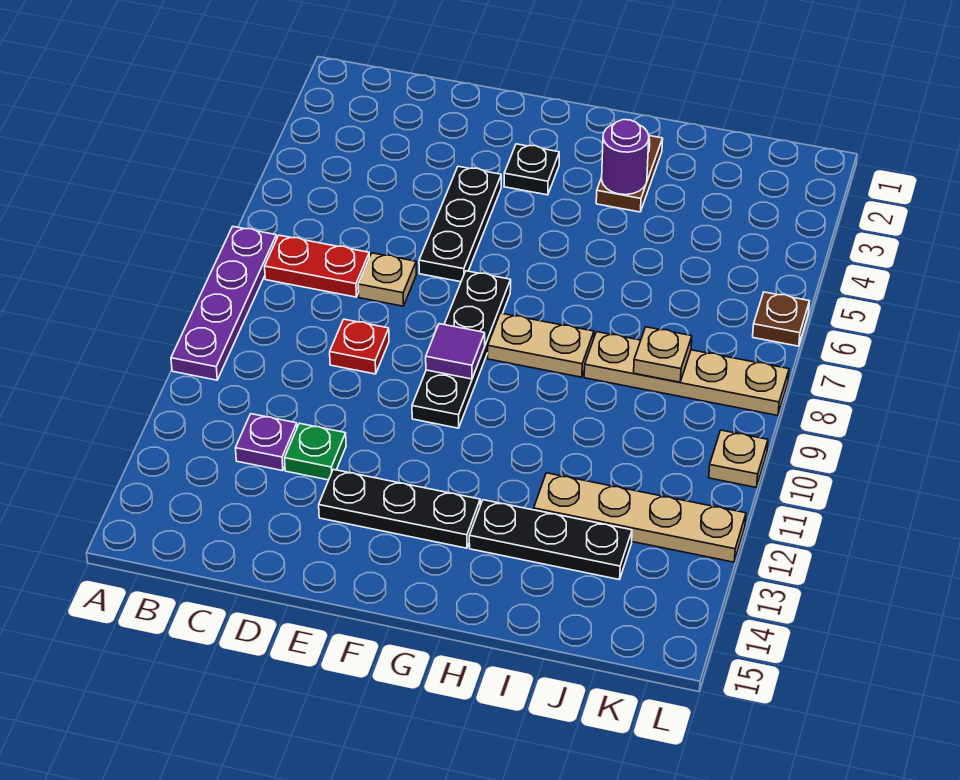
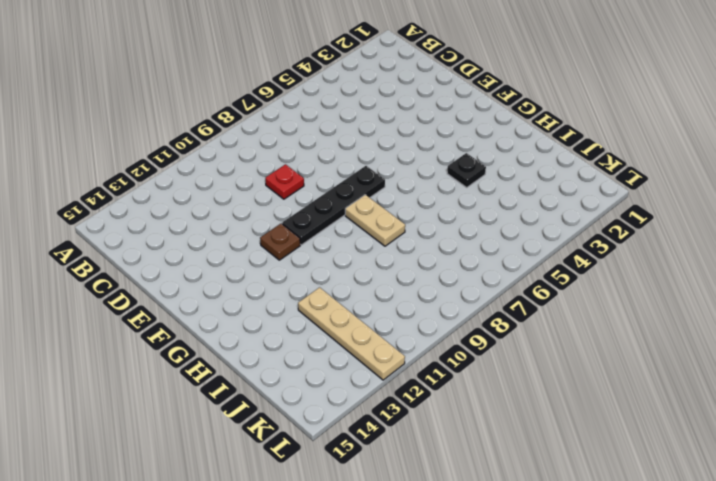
brown plate F11 level 1 -> brown plate L6 level 1
black plate H4 level 1 -> black plate F3 level 1
none -> purple plate A7:A10 level 1
none -> red plate B7:C7 level 1
none -> purple plate C12 level 1

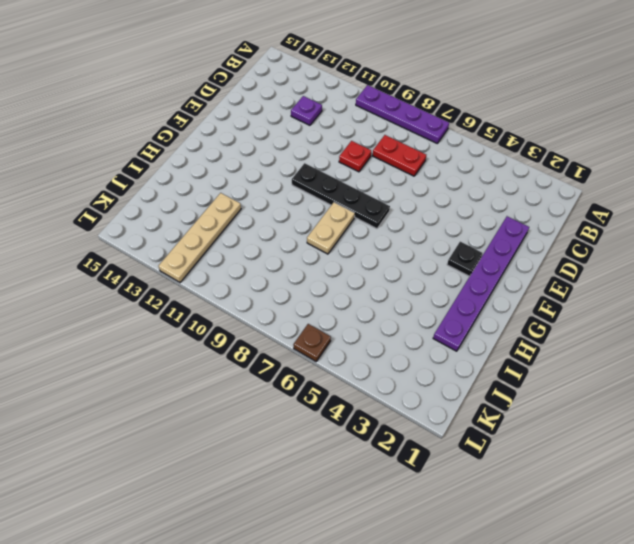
red plate C7:C8 level 1 -> red plate B7:C7 level 1
purple plate D2:I2 level 1 -> brown plate H2:H3 level 1
none -> tan plate D7 level 1
none -> green plate D12 level 1
none -> black plate E4:E6 level 1

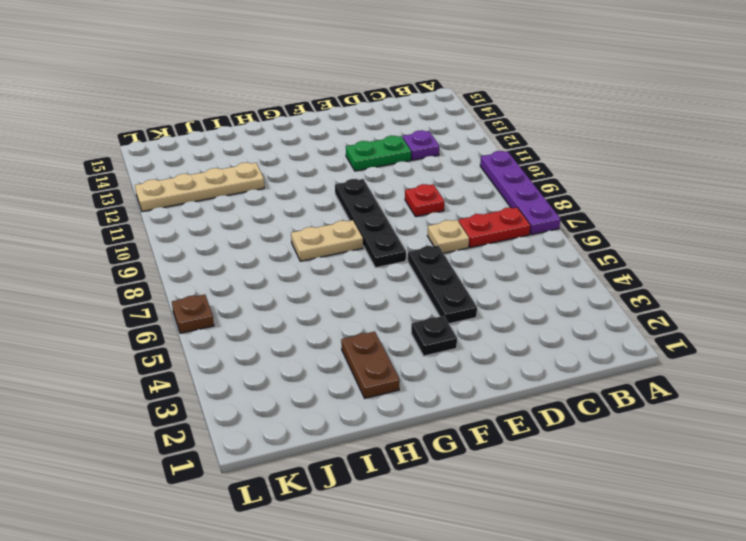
green plate D12:E12 level 1 -> green plate D12 level 1
none -> black plate E13:G13 level 1
none -> black plate H13:J13 level 1
none -> tan plate I8:L8 level 1

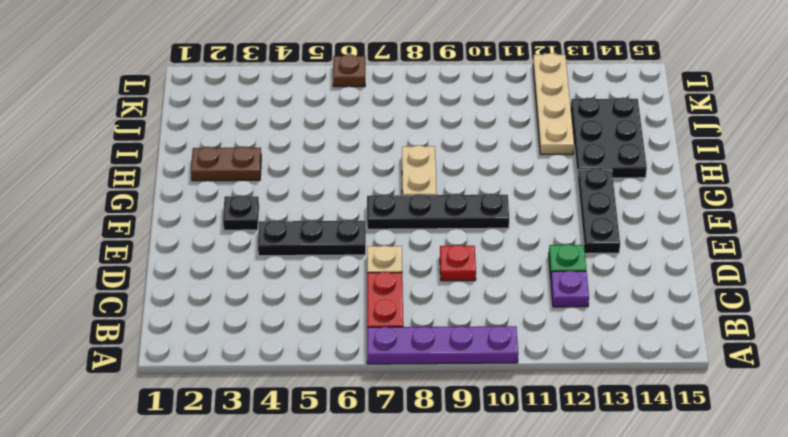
black plate H13:J14 level 1 -> black plate H13:J13 level 1
none -> tan plate I8:L8 level 1
none -> tan plate L10 level 1
none -> purple tile F9 level 2

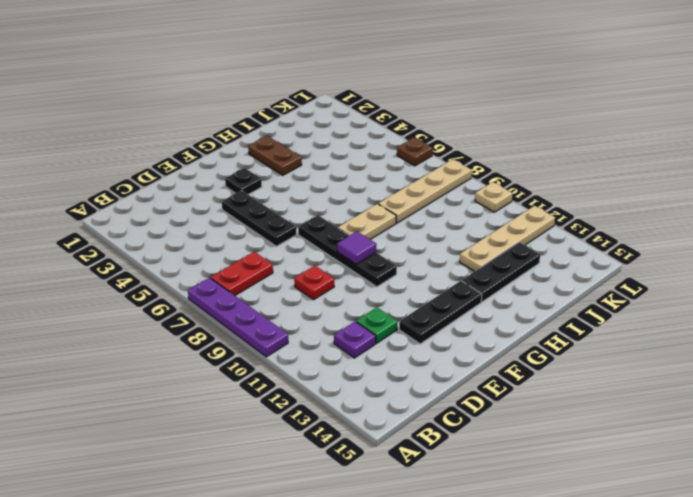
none -> tan plate D7 level 1
none -> purple round brick H3 level 2
none -> tan plate J8 level 2

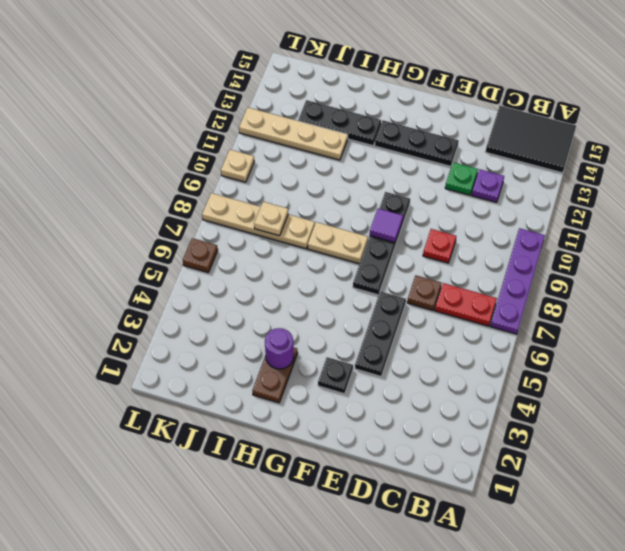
black tile A14:C15 level 1 -> none
brown plate D7 level 1 -> tan plate D7 level 1

